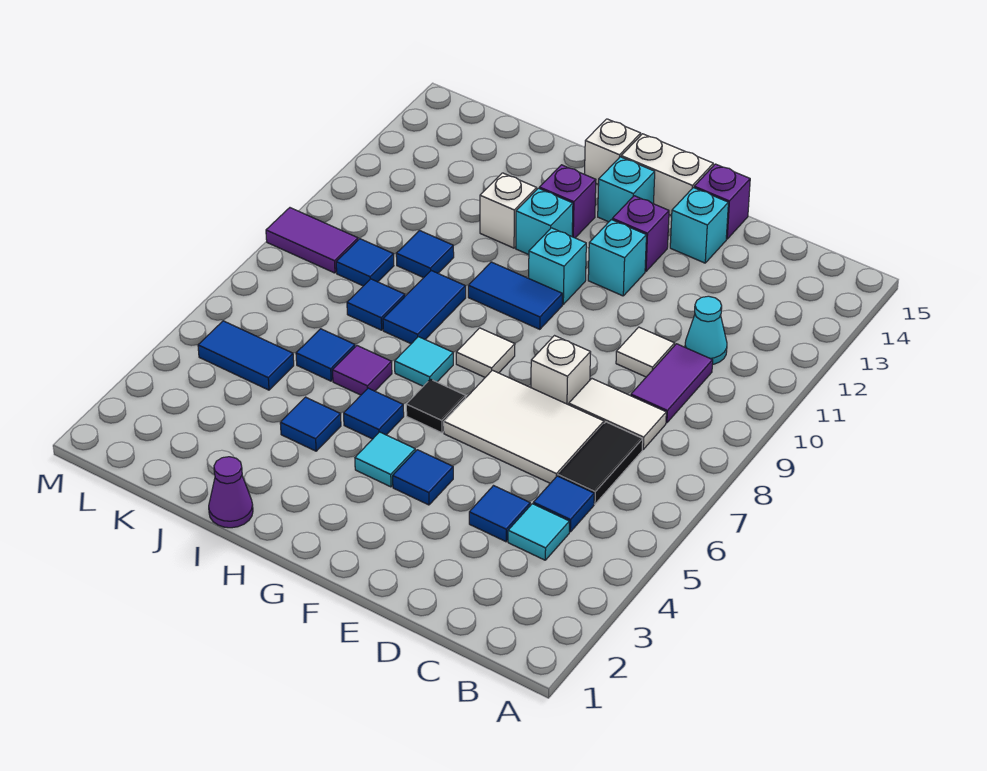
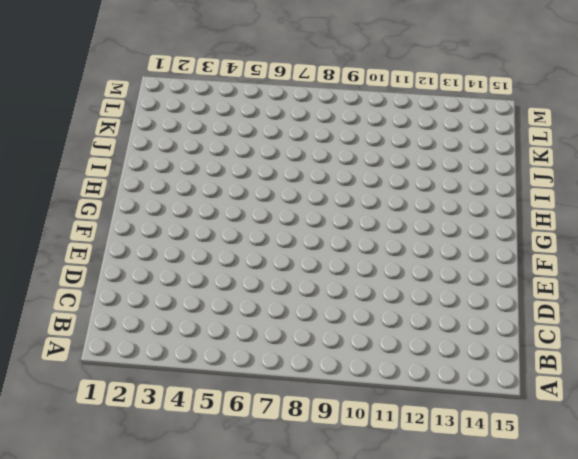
none -> cyan tile C4 level 1
none -> blue tile C5 level 1
none -> black tile C6:C7 level 1
none -> white tile C8:D8 level 1

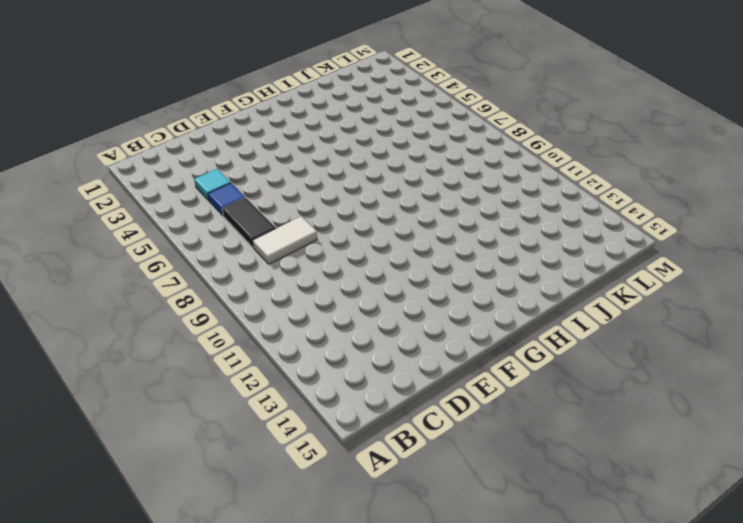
none -> purple tile C9:C10 level 1
none -> cyan cone C11 level 1
none -> blue tile D4 level 1
none -> white tile D6:F7 level 1

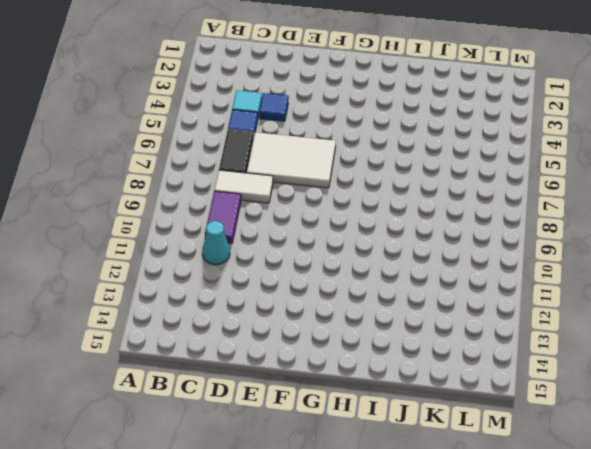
none -> white tile D10 level 1
none -> white brick E8 level 1
none -> cyan brick E14 level 1
none -> purple brick E15 level 1

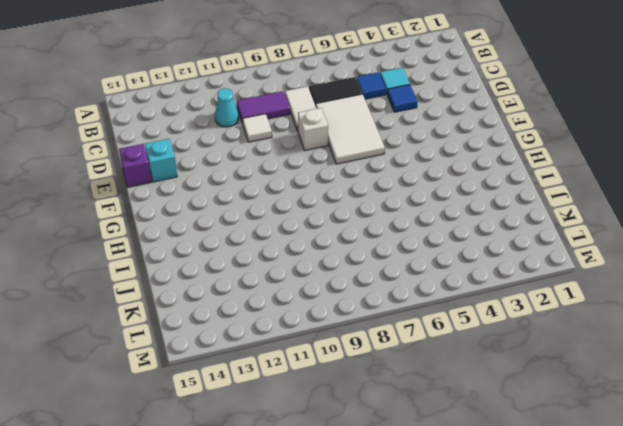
none -> blue tile F4 level 1
none -> cyan brick F12 level 1
none -> purple brick F13 level 1
none -> white brick F15:G15 level 1

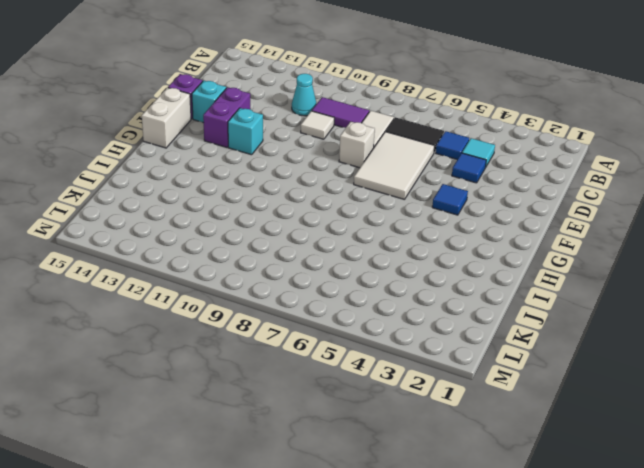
purple brick E13:F13 level 1 -> purple brick F13 level 1
none -> cyan tile G4 level 1
none -> black tile G6 level 1
none -> white tile G8 level 1
none -> blue tile G10:H10 level 1

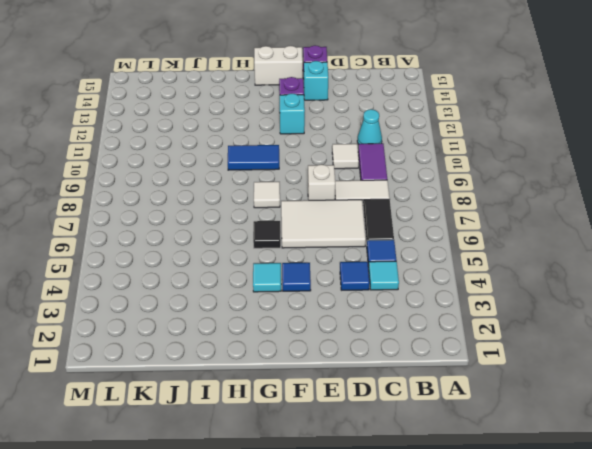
none -> cyan brick G11 level 1
none -> cyan brick G14 level 1
none -> blue tile H5 level 1
none -> cyan tile H7 level 1

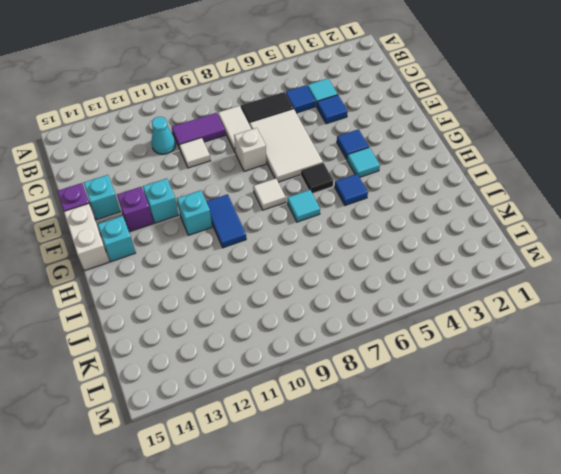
none -> cyan brick H12 level 1
none -> purple brick H13 level 1
none -> white brick H15 level 1
none -> purple cone I1 level 1

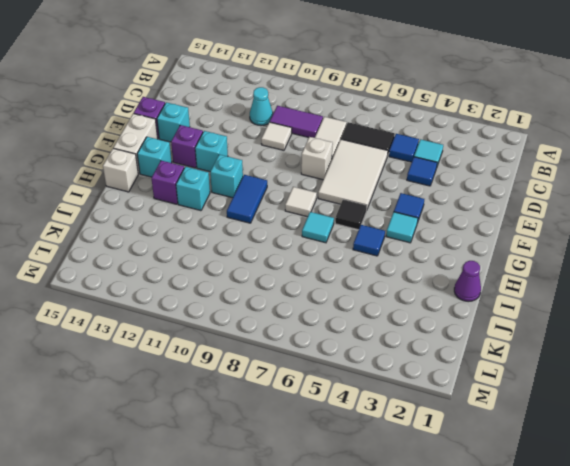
none -> blue tile I4 level 1
none -> purple tile I6 level 1
none -> blue tile I8:I9 level 1
none -> white brick I12 level 1

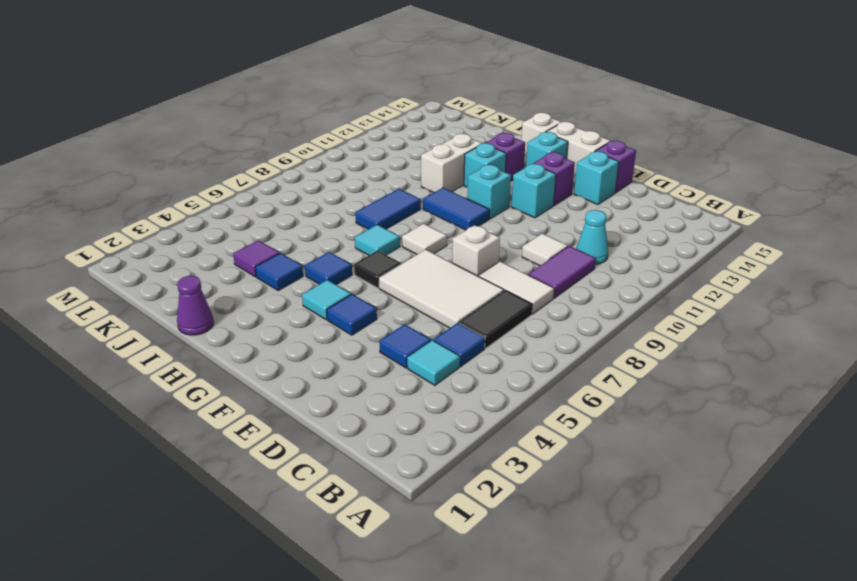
white brick I11:I12 level 1 -> white brick I12 level 1
purple tile J4 level 1 -> purple tile I6 level 1
none -> blue tile J6 level 1
none -> blue tile J8 level 1
none -> blue tile J10 level 1
none -> blue tile K5:L5 level 1

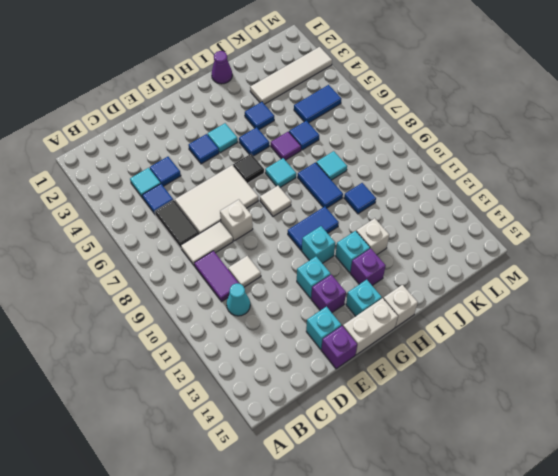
white tile J3:M3 level 1 -> none
cyan tile J8 level 1 -> blue tile J8 level 1
none -> blue tile K9 level 1
none -> purple tile L9:M9 level 1

